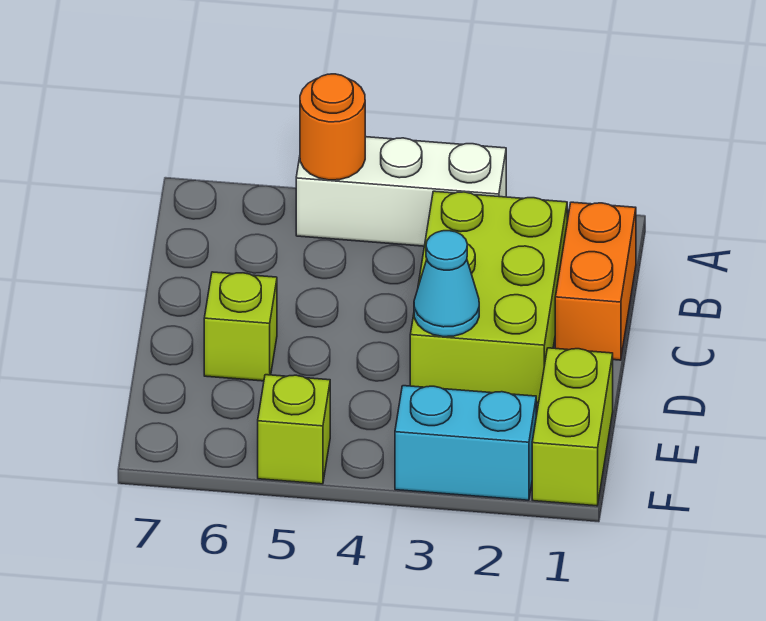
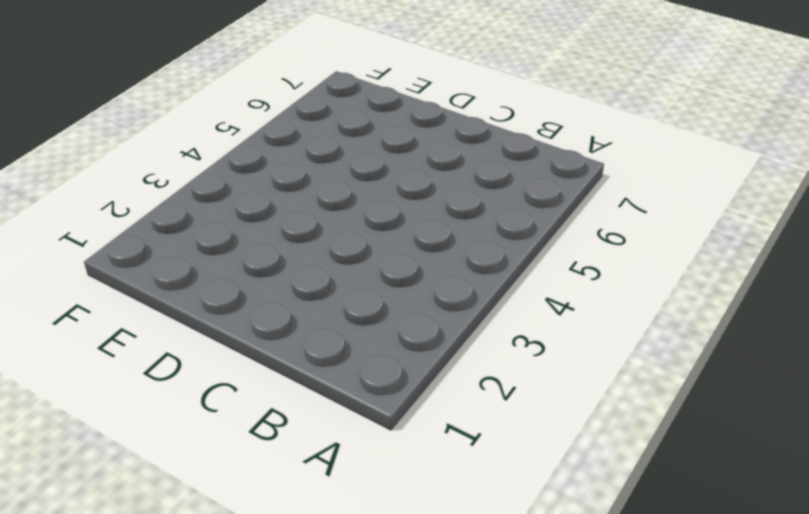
none -> white brick A3:A5 level 1
none -> orange brick B1:C1 level 1

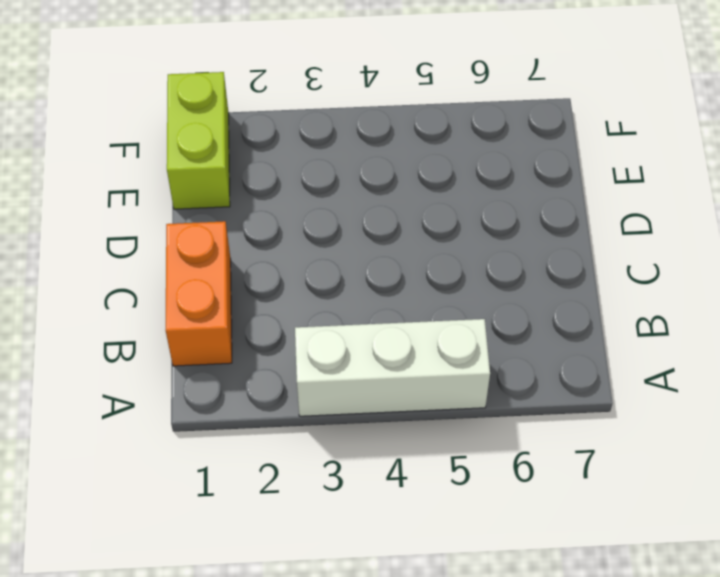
none -> lime brick B2:D3 level 1
none -> lime brick D6 level 1

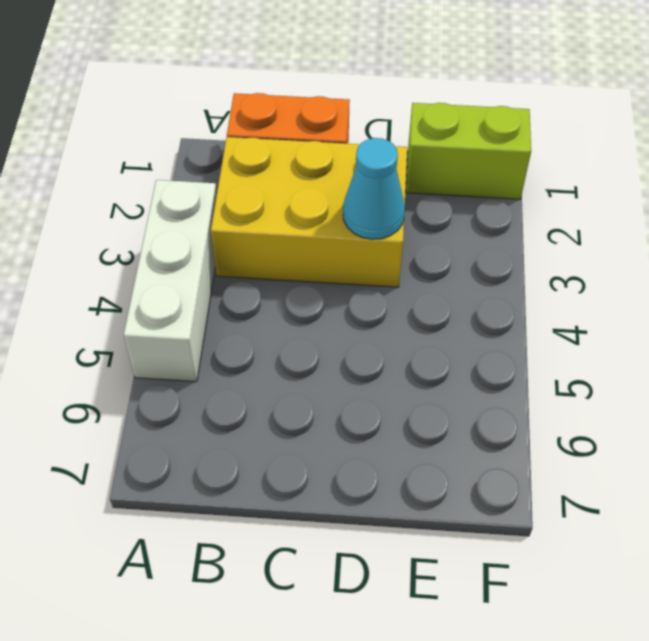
yellow brick B2:D3 level 1 -> lime brick B2:D3 level 1
none -> lime brick D6 level 1
none -> cyan brick F2:F3 level 1

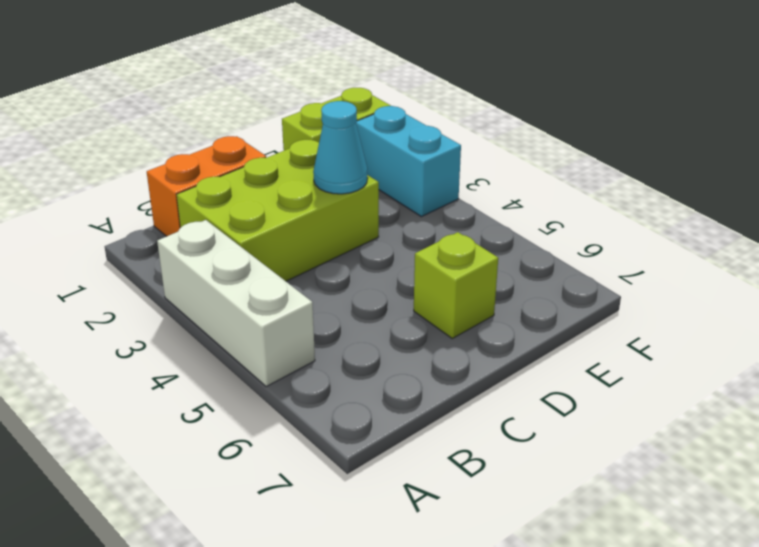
none -> lime brick F5 level 1
none -> orange round brick A5 level 2

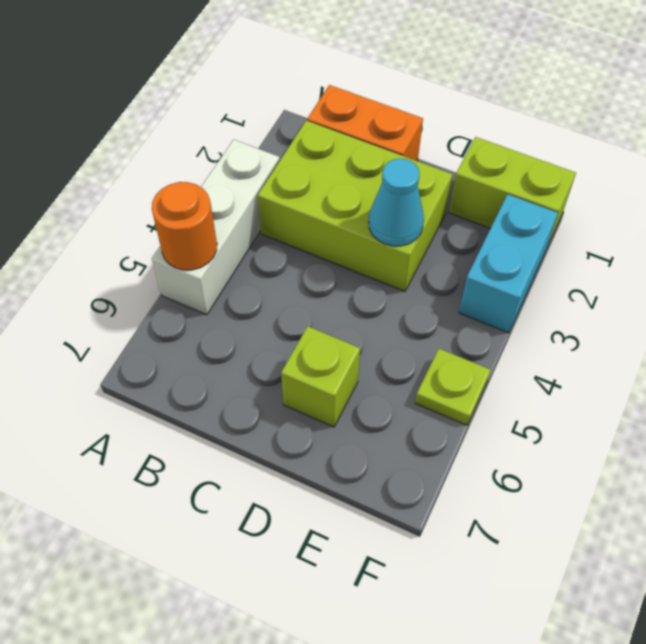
lime plate F5 level 1 -> lime brick F5 level 1

